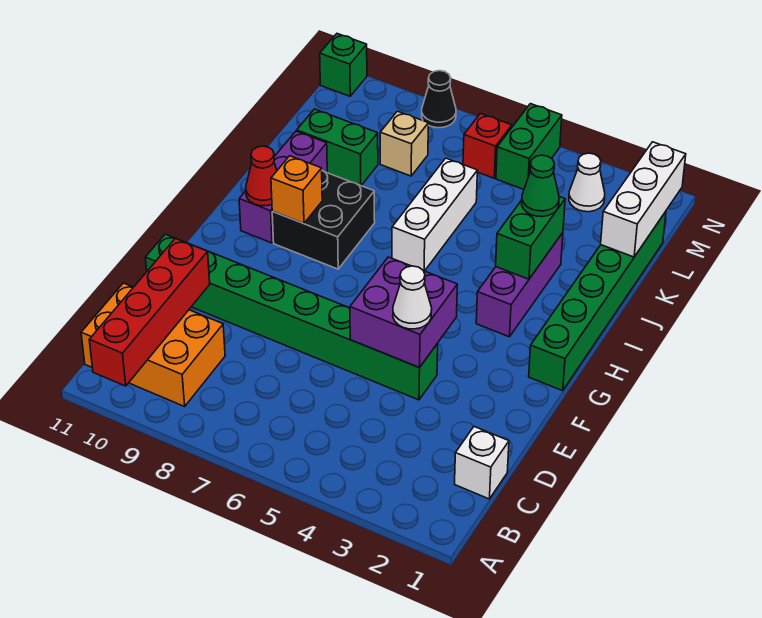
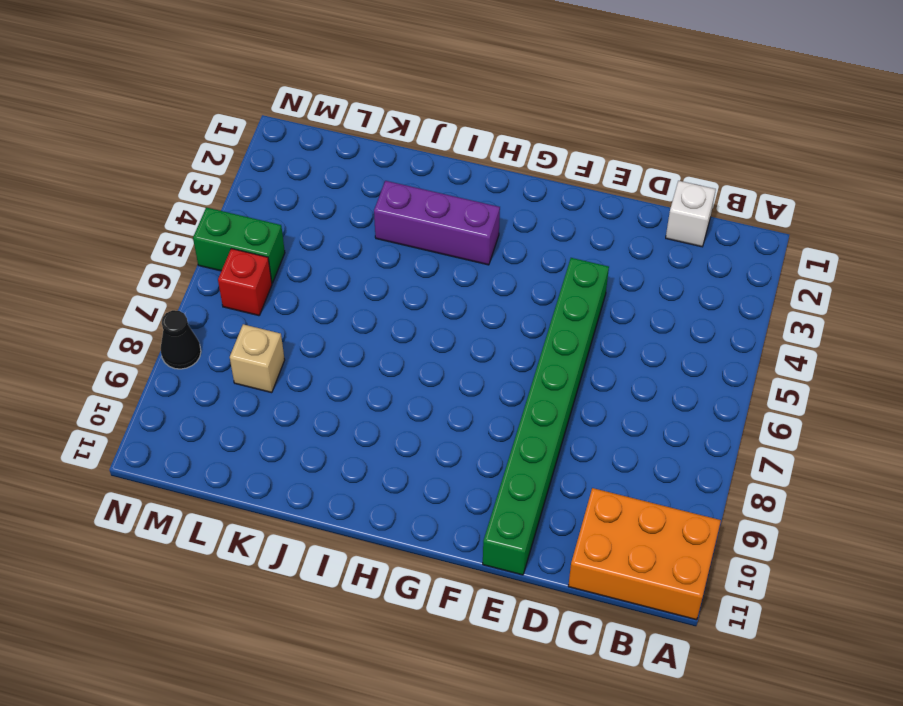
orange brick A10:C11 level 1 -> orange brick B9:C11 level 1
none -> green brick G1:L1 level 1
none -> black brick H8:I9 level 1
none -> purple brick H10:J10 level 1

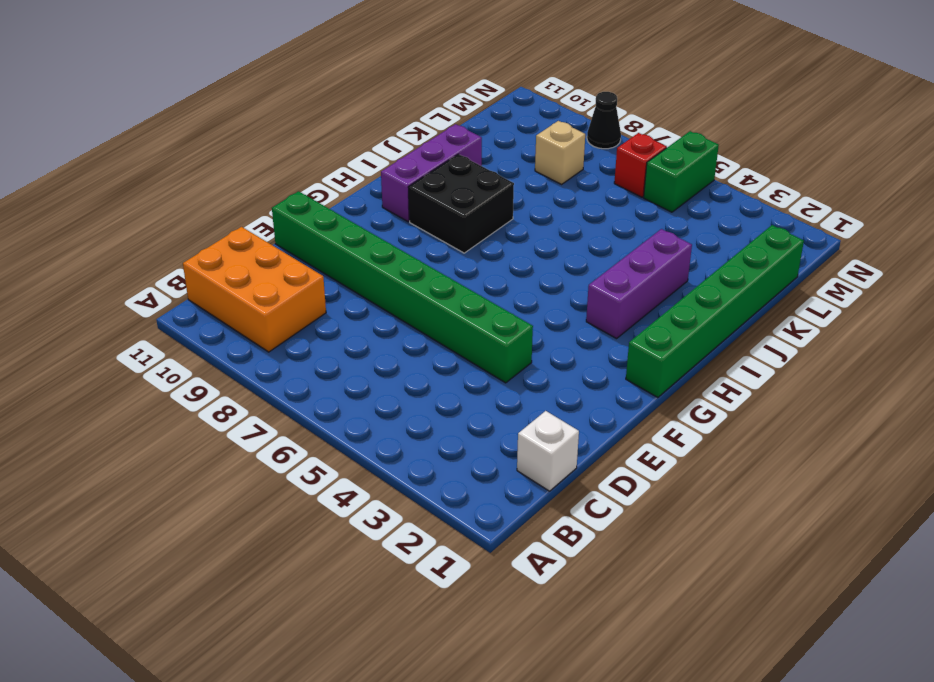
none -> white brick I6:K6 level 1
none -> green brick K9:K10 level 1
none -> white cone M3 level 1

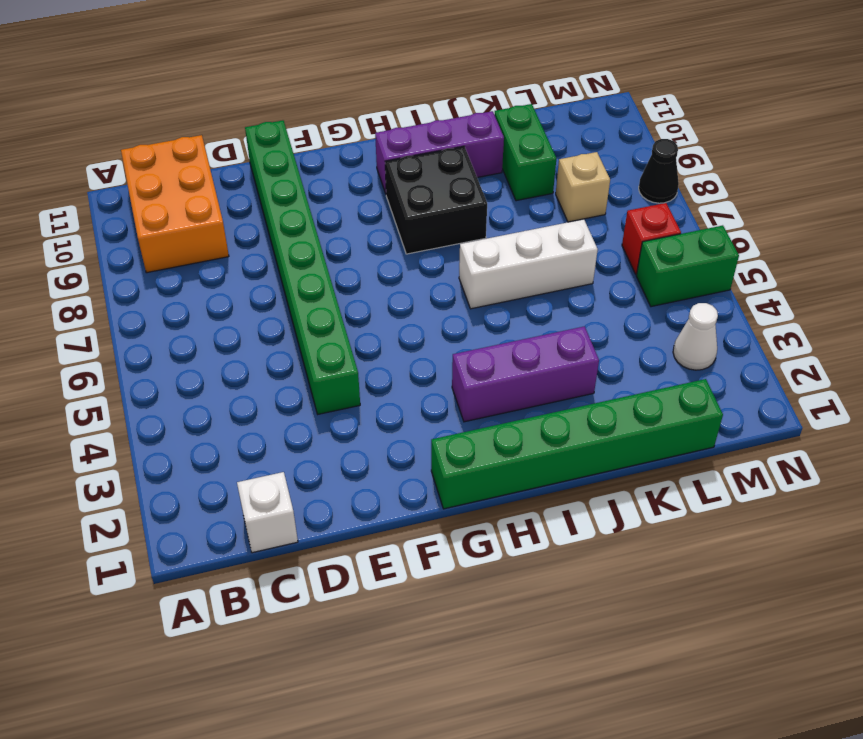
none -> green brick N11 level 1
none -> red brick A10:D10 level 2
none -> purple brick E4:F5 level 2

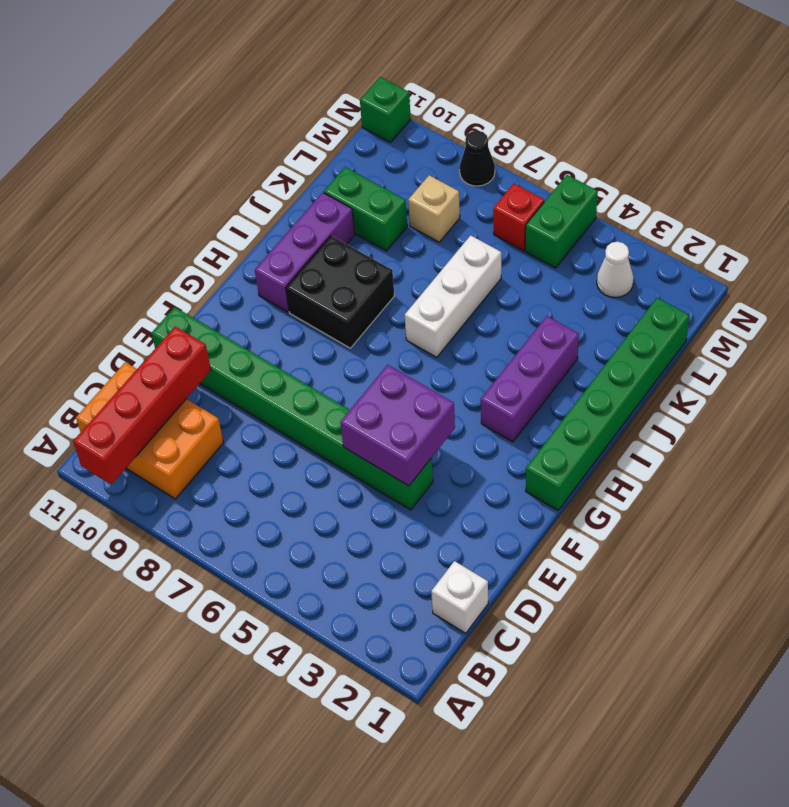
none -> orange brick H9 level 2
none -> red cone H10 level 2
none -> green brick I3:J3 level 2

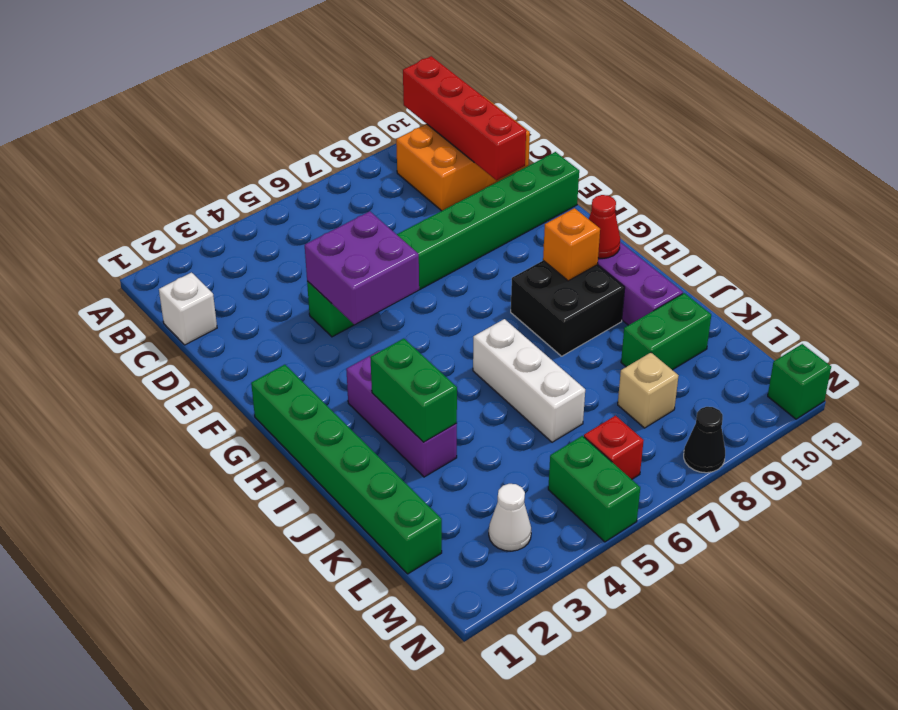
none -> white brick K1:M1 level 2
none -> white cone E4 level 3
none -> green cone J3 level 3

